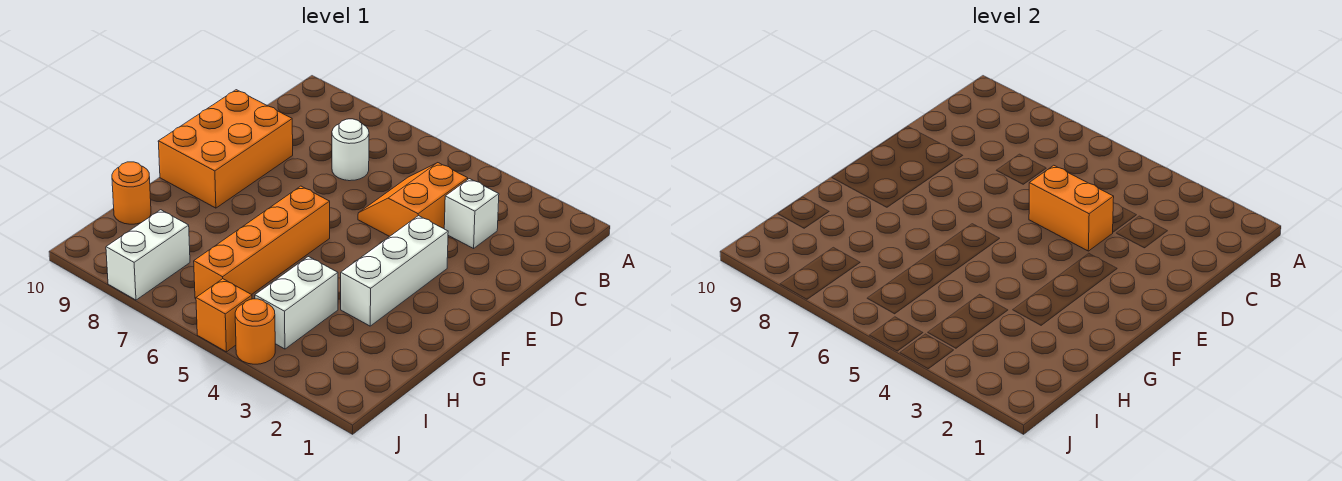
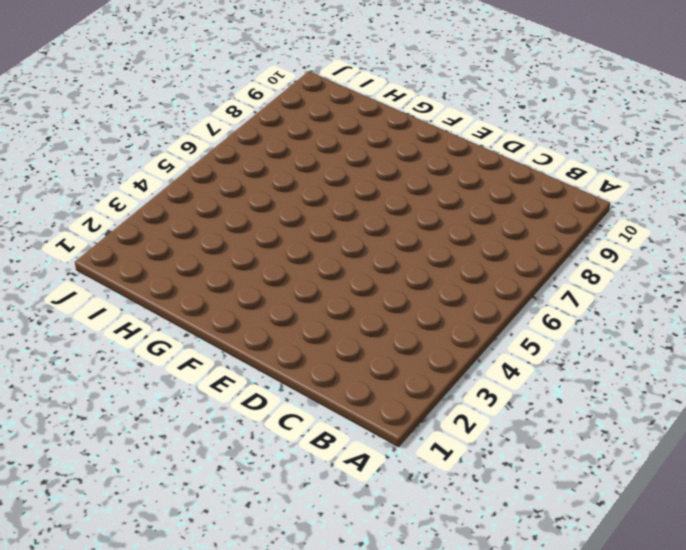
none -> white brick C3 level 1
none -> orange slope C4:D5 level 1 top 4
none -> white round brick C7 level 1

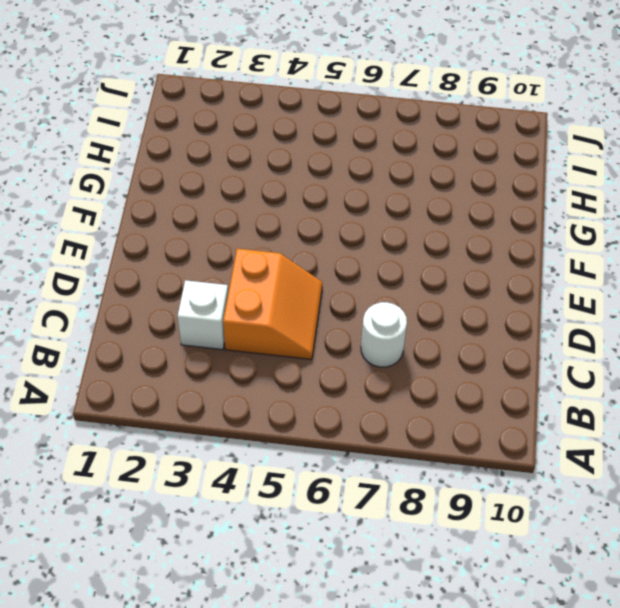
none -> orange brick D9:F10 level 1
none -> white brick E3:G3 level 1
none -> orange brick F6:I6 level 1

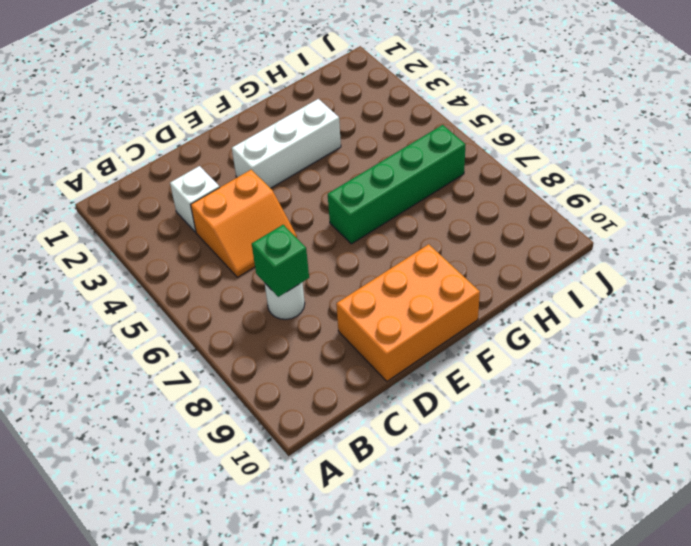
green brick C7 level 2 -> none
green brick F6:I6 level 1 -> orange brick F6:I6 level 1
none -> white brick H4:I4 level 1
none -> orange round brick H10 level 1
none -> white brick I8:J8 level 1

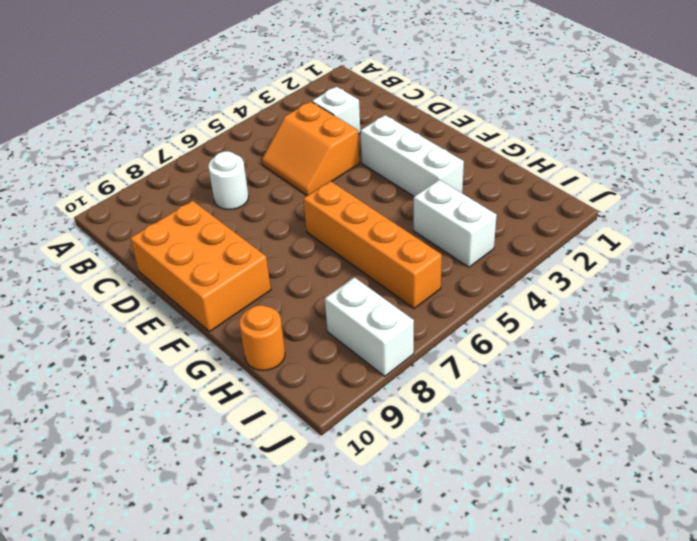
none -> orange round brick J4 level 1
none -> orange brick J5 level 1
none -> orange brick D4:D5 level 2

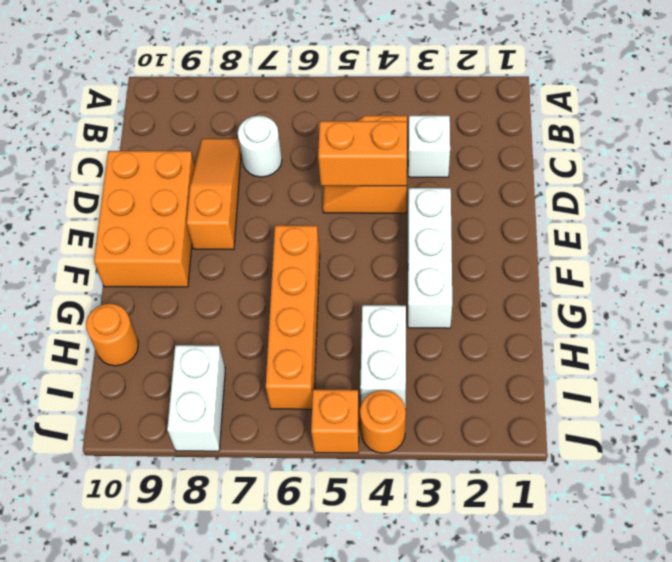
orange slope C8:E8 level 1 top E -> none

